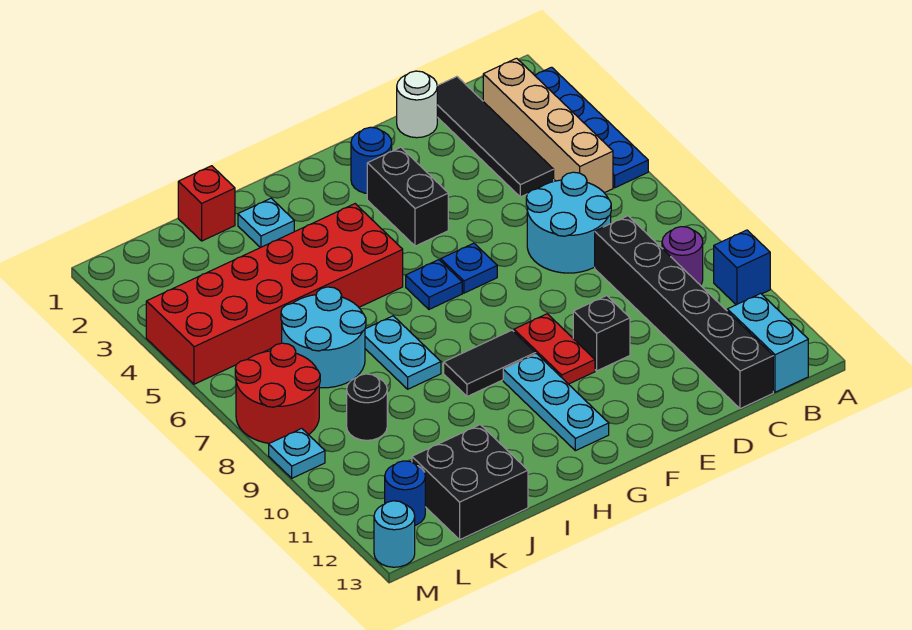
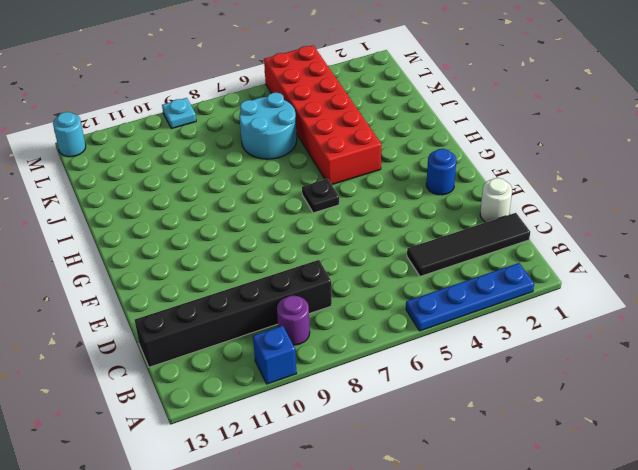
black plate G6 level 1 -> blue plate G6 level 1
none -> tan brick B2:B5 level 1
none -> cyan brick B12:B13 level 1
none -> cyan round brick C6:D7 level 1

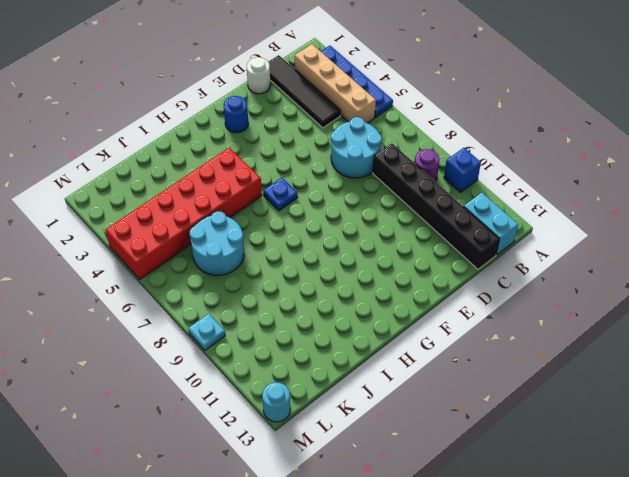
none -> black brick E10 level 1
none -> black brick F3:F4 level 1
none -> blue plate F6 level 1

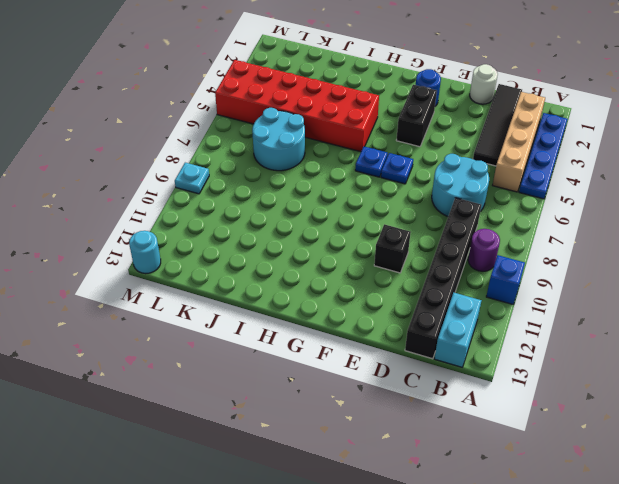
none -> red plate F9:F10 level 1
none -> black tile G9:H9 level 1
none -> cyan plate G10:G12 level 1

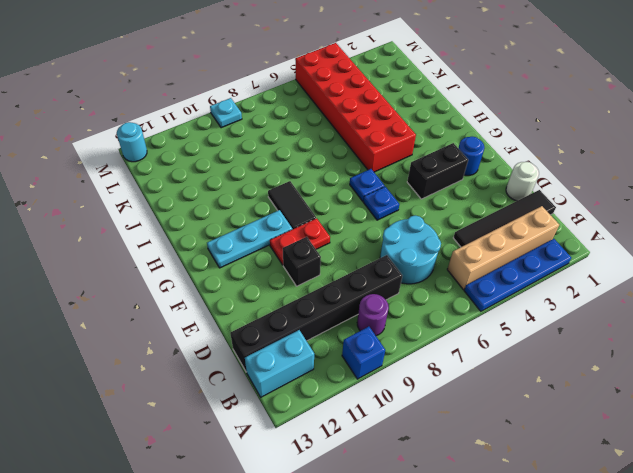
none -> cyan plate I2 level 1
none -> cyan plate I7:I8 level 1
none -> red brick J1 level 1

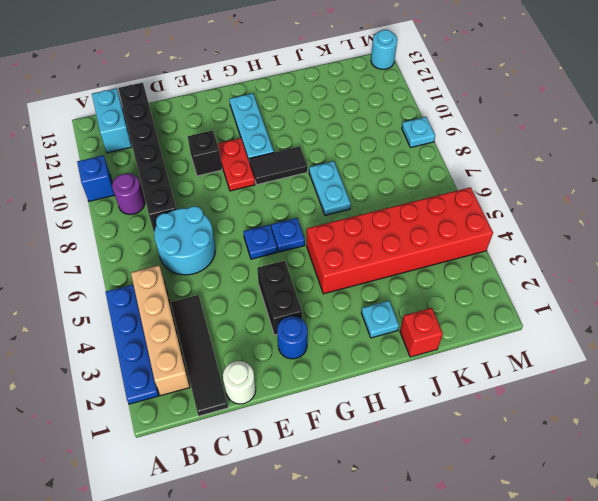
none -> cyan round brick J6:K7 level 1
none -> black brick J12:K13 level 1
none -> black round brick K9 level 1

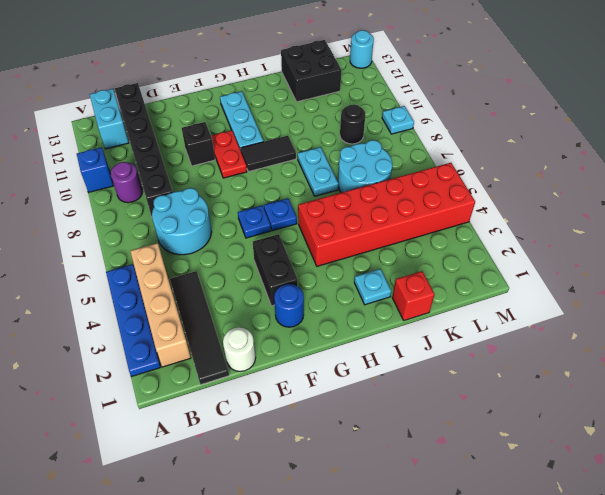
none -> red round brick L7:M8 level 1
none -> blue round brick L12 level 1

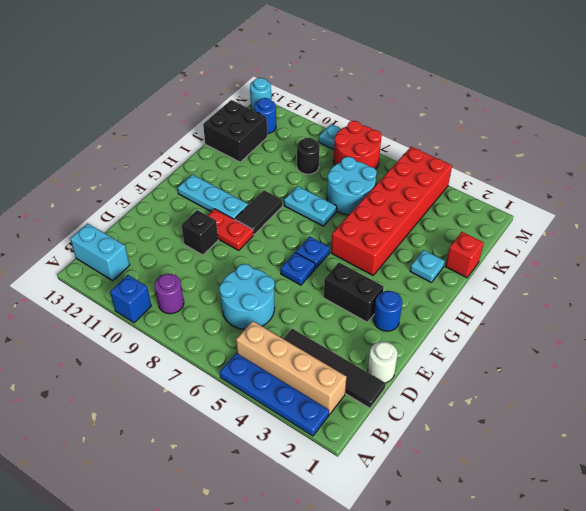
none -> black brick C8:C13 level 1

